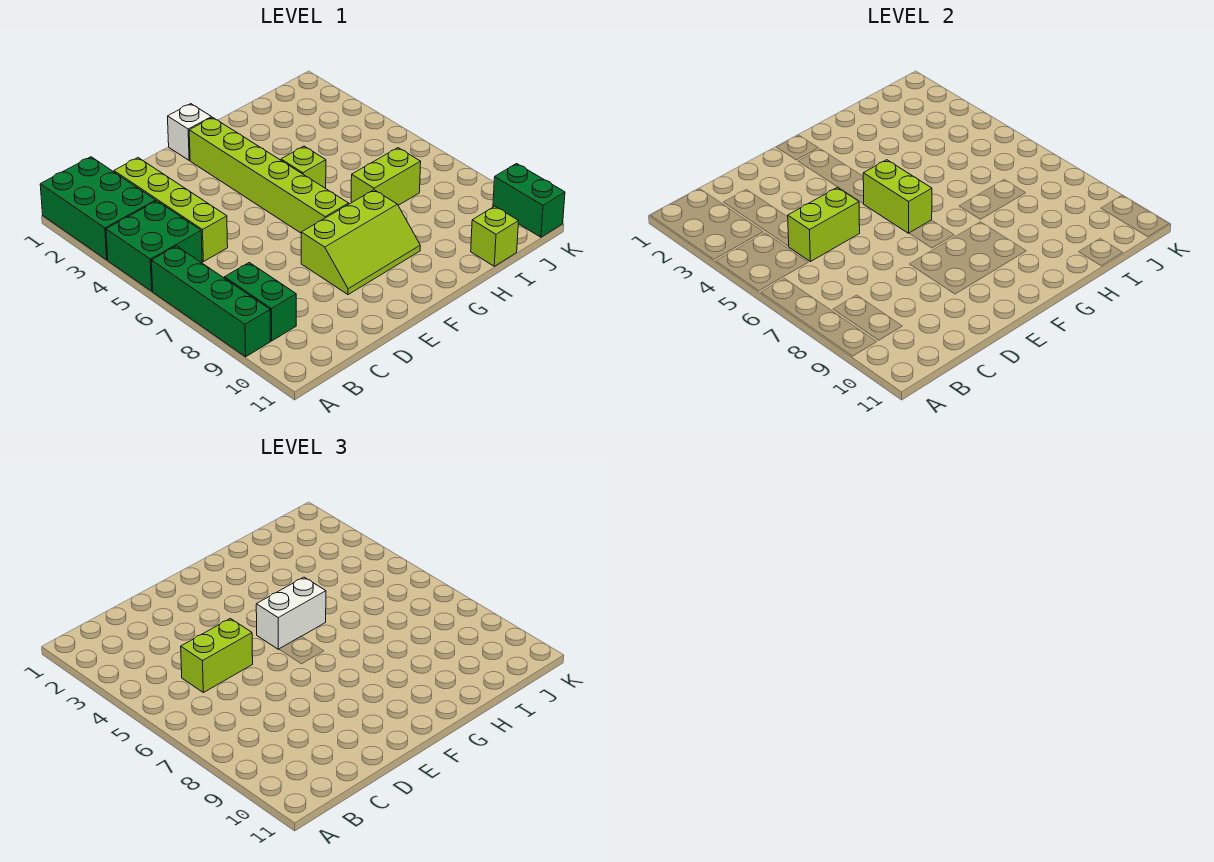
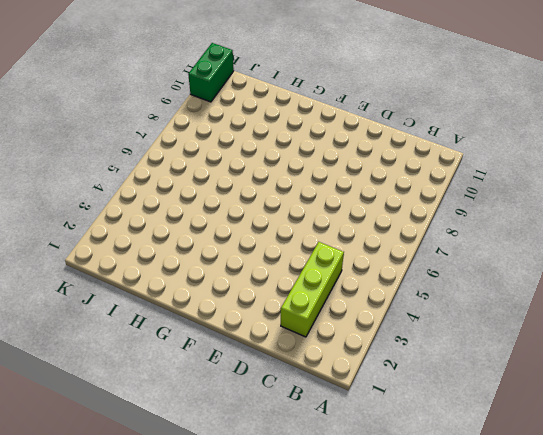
lime brick C2:C4 level 1 -> lime brick C2:C5 level 1
none -> green brick A1:B3 level 1
none -> green brick A4:B5 level 1
none -> green brick A6:A9 level 1

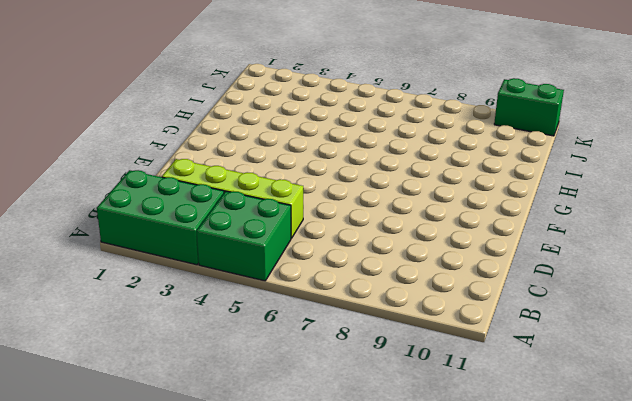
none -> green brick A6:A9 level 1
none -> green brick B8:B9 level 1
none -> lime slope E8:G9 level 1 top 8

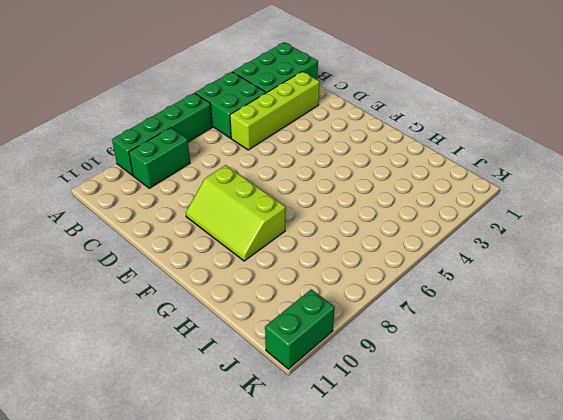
none -> white brick F1 level 1
none -> lime brick F2:F7 level 1
none -> lime brick G5 level 1

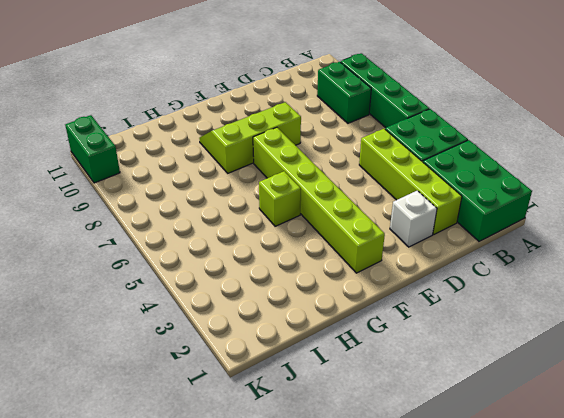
white brick D2 level 1 -> white brick F1 level 1
none -> lime brick H7:I7 level 1
none -> lime brick I11 level 1
none -> lime brick C5:D5 level 2

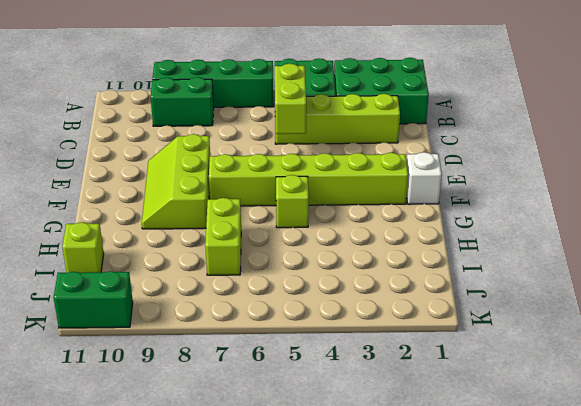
none -> lime brick F5:F6 level 2
none -> lime brick C5:D5 level 3
none -> white brick F5:G5 level 3

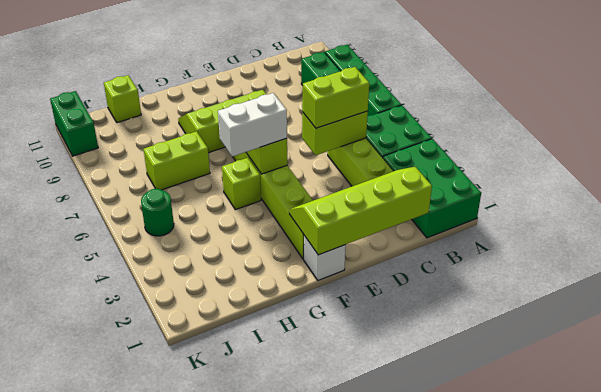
lime slope C1:F2 level 2 top 1 -> none
green round brick J5 level 1 -> none

